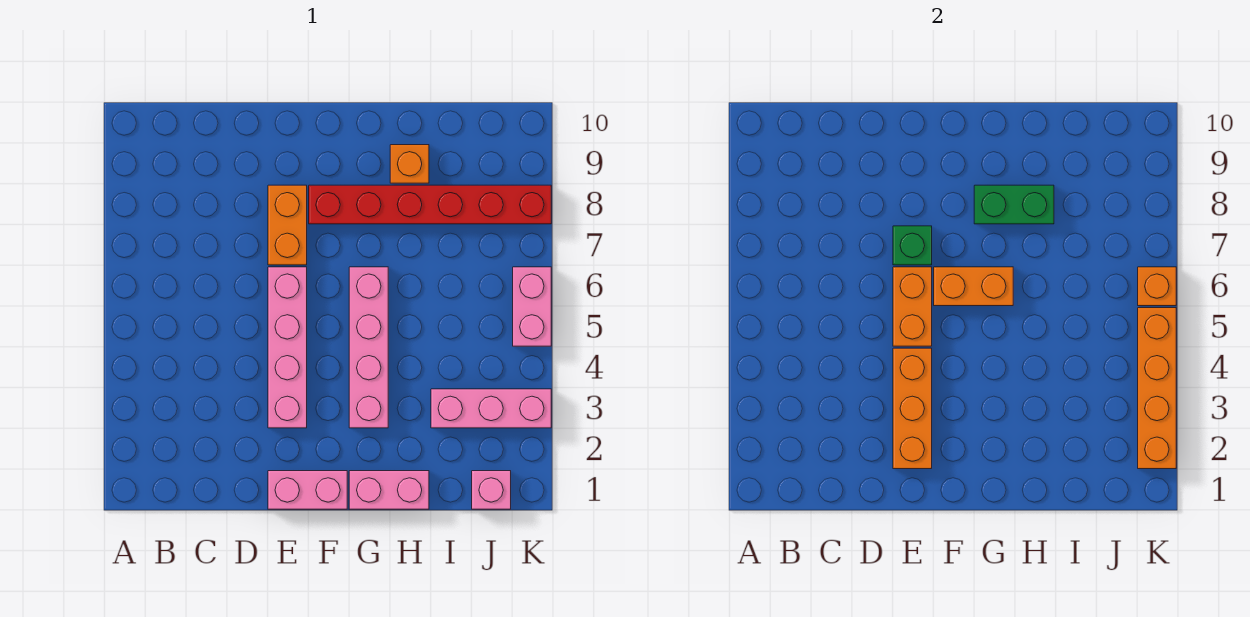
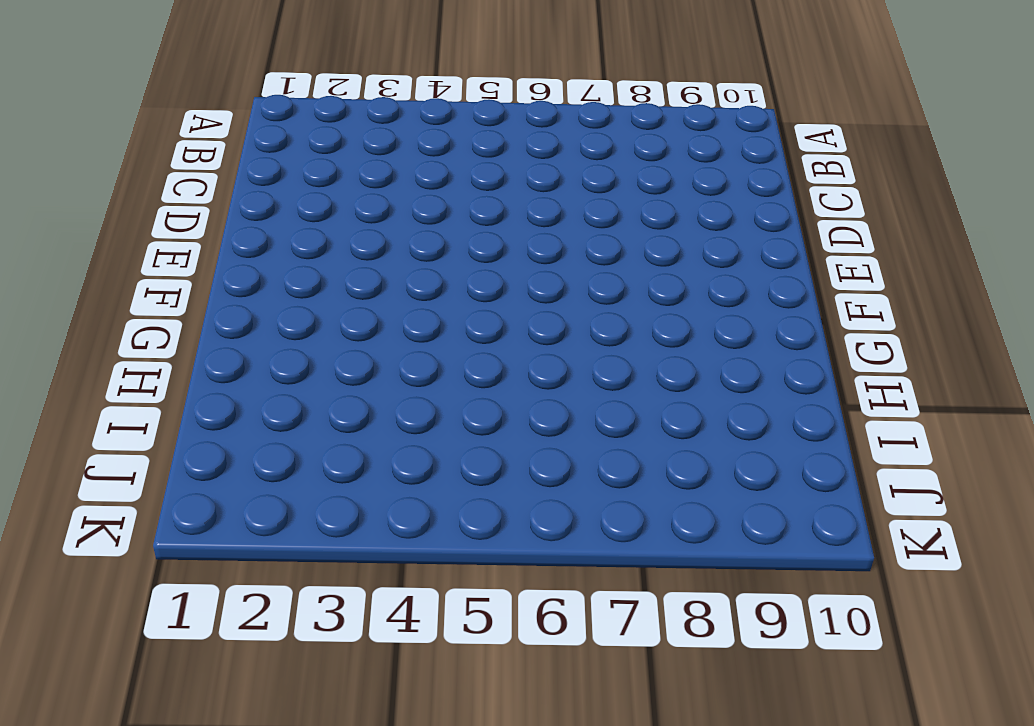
none -> pink brick E1:F1 level 1
none -> pink brick E3:E6 level 1
none -> orange brick E7:E8 level 1

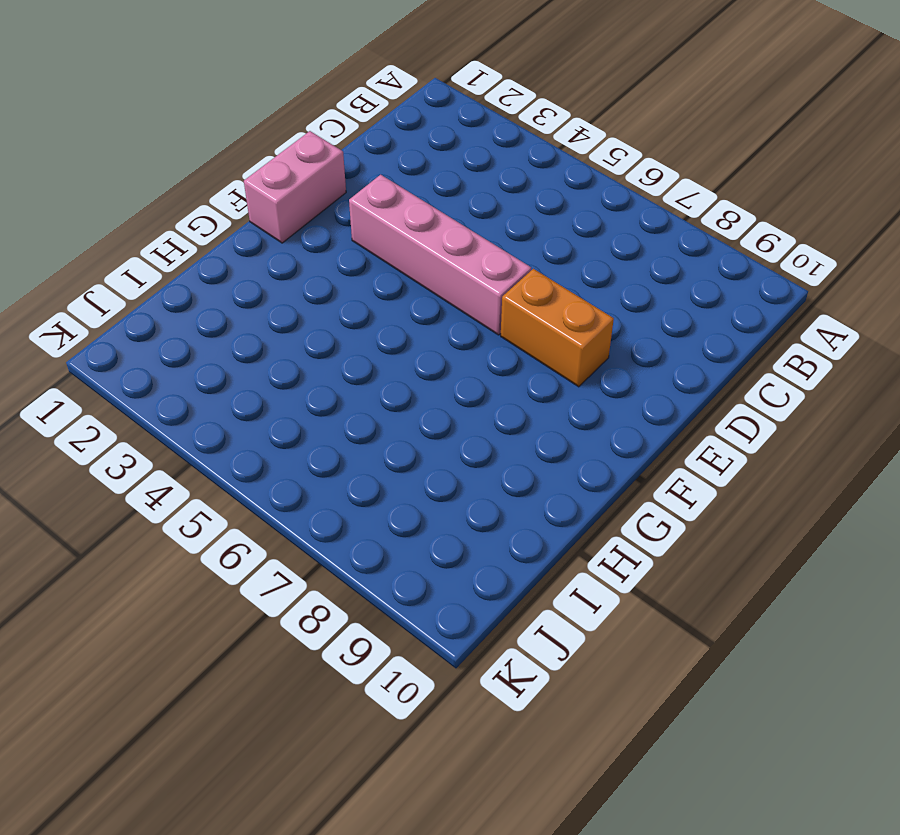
none -> red brick F8:K8 level 1
none -> pink brick G1:H1 level 1
none -> pink brick G3:G6 level 1

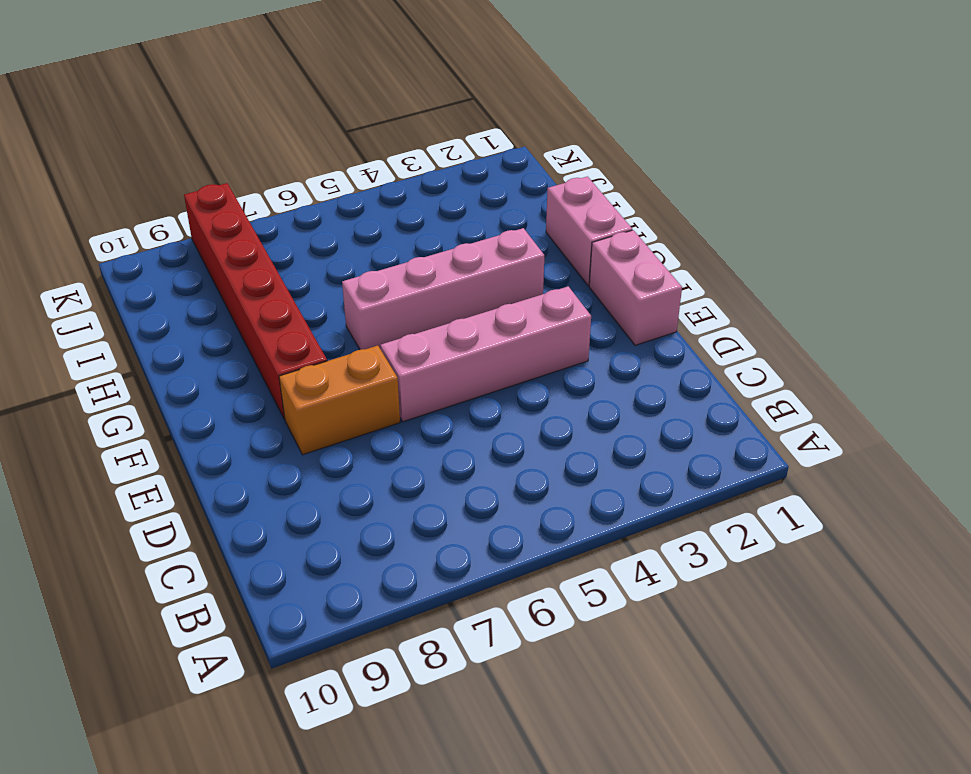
none -> orange brick H9 level 1
none -> pink brick I3:K3 level 1
none -> pink brick J1 level 1

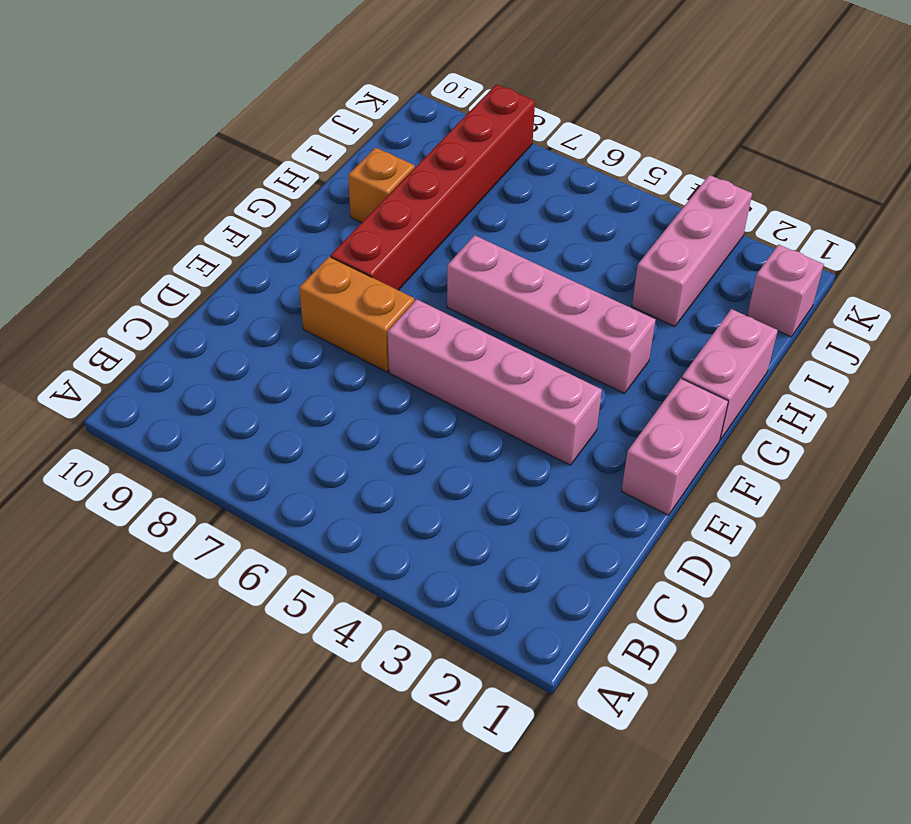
none -> pink brick K5:K6 level 1
none -> orange brick E2:E4 level 2
none -> orange brick E5:E6 level 2

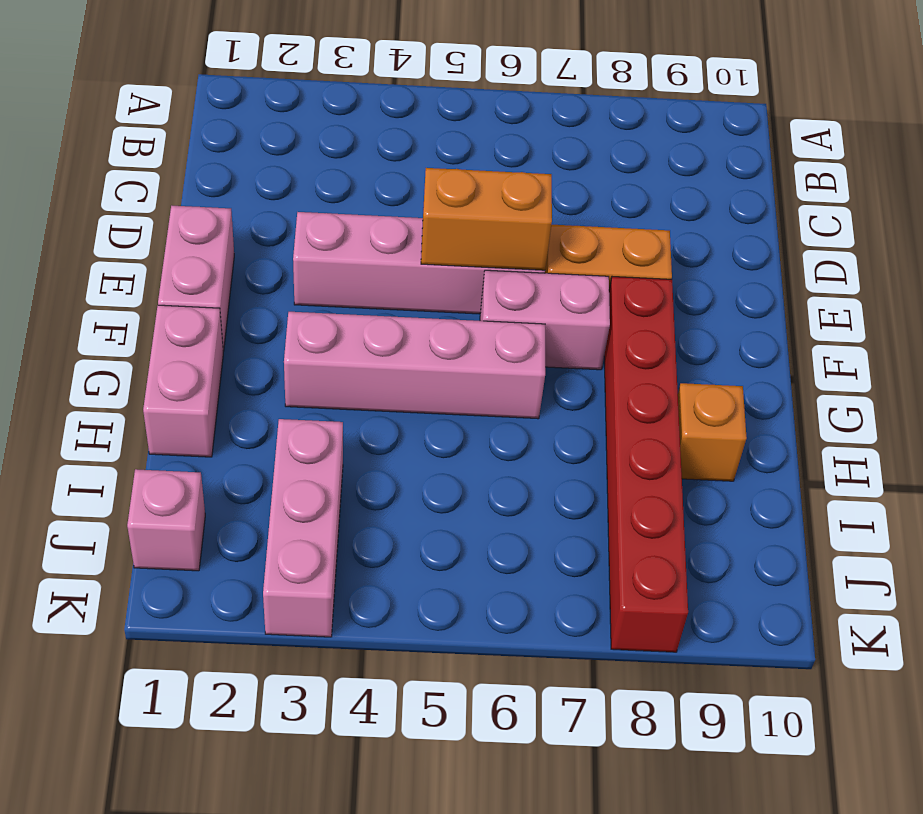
pink brick F6:F7 level 1 -> pink brick K5:K6 level 1
none -> orange brick E2:E4 level 2
none -> green brick E7 level 2
none -> orange brick F6:G6 level 2

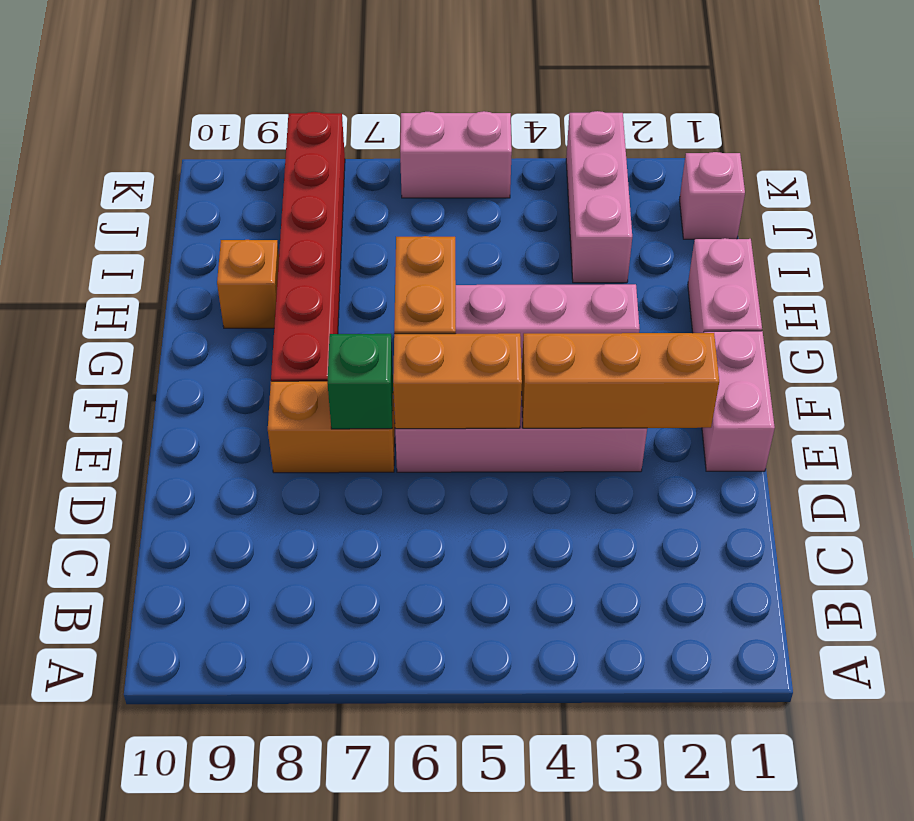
none -> green brick G8:H8 level 2
none -> orange brick K2:K5 level 2
none -> orange brick K6 level 2

